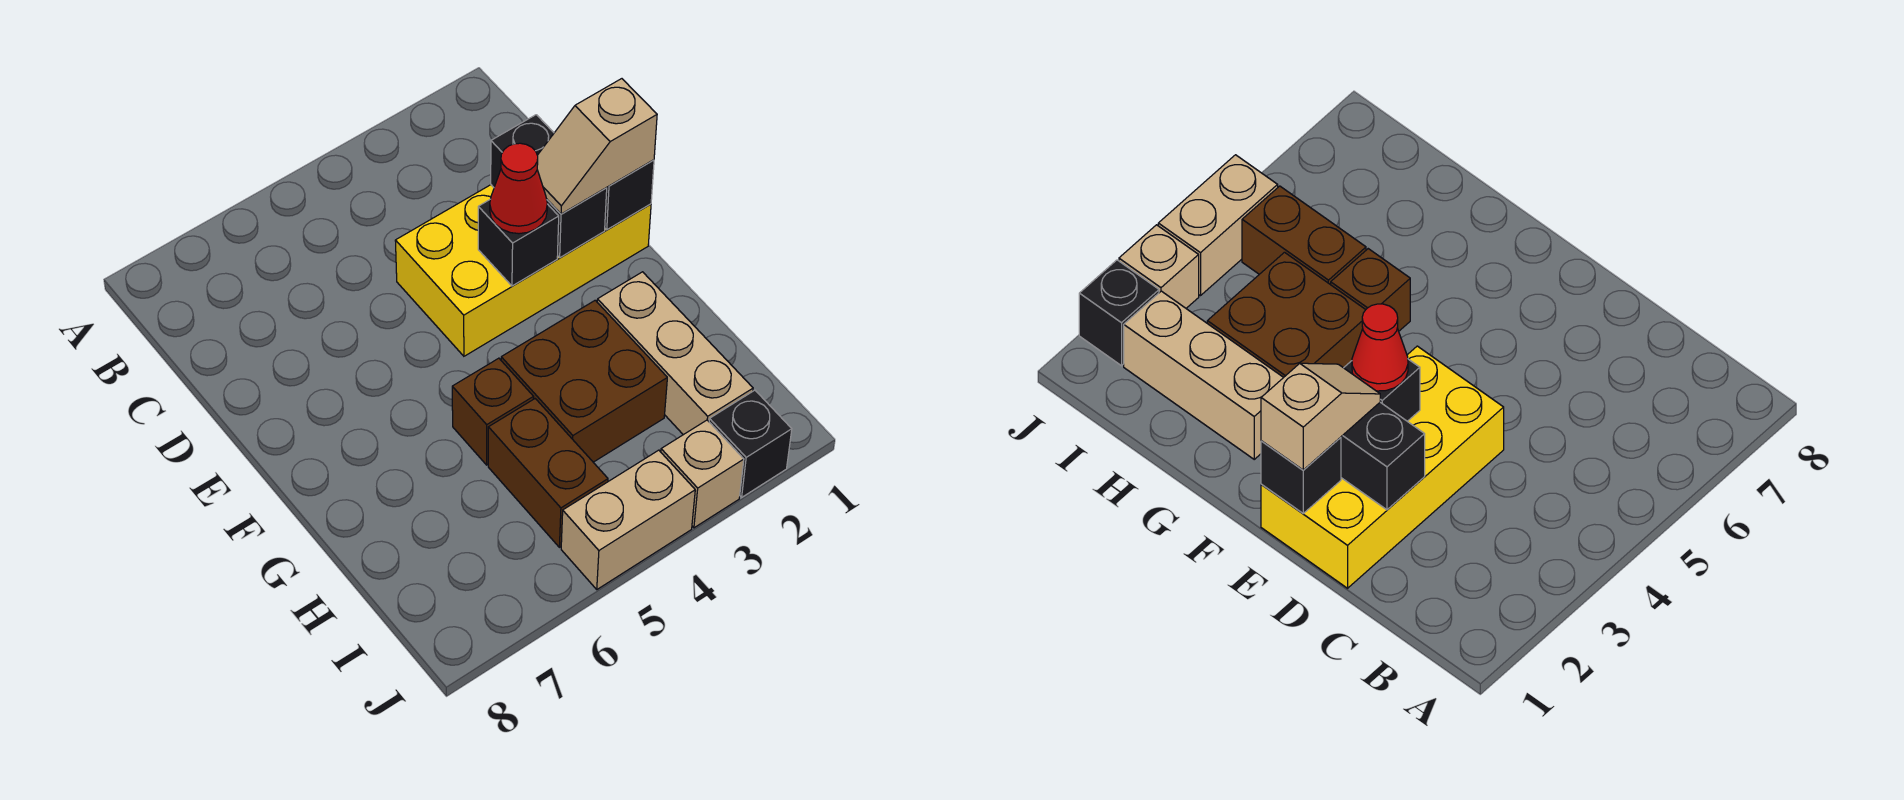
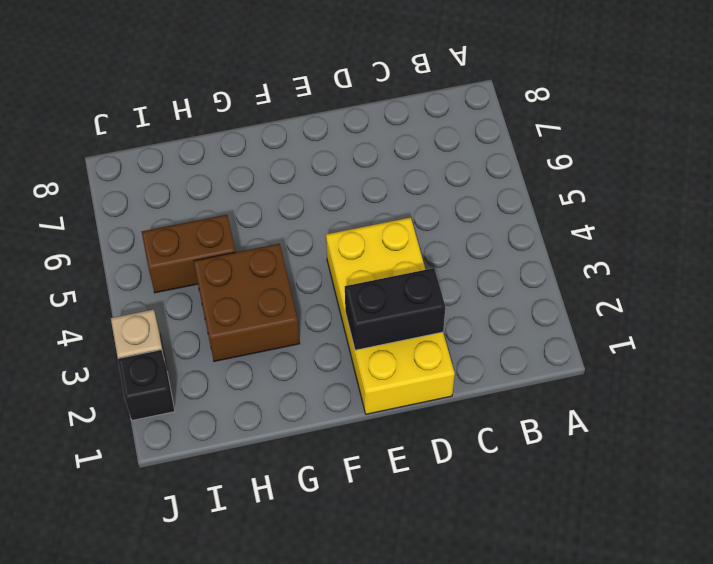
none -> tan brick G2:I2 level 1
none -> brown brick G5 level 1
none -> tan brick J4:J5 level 1

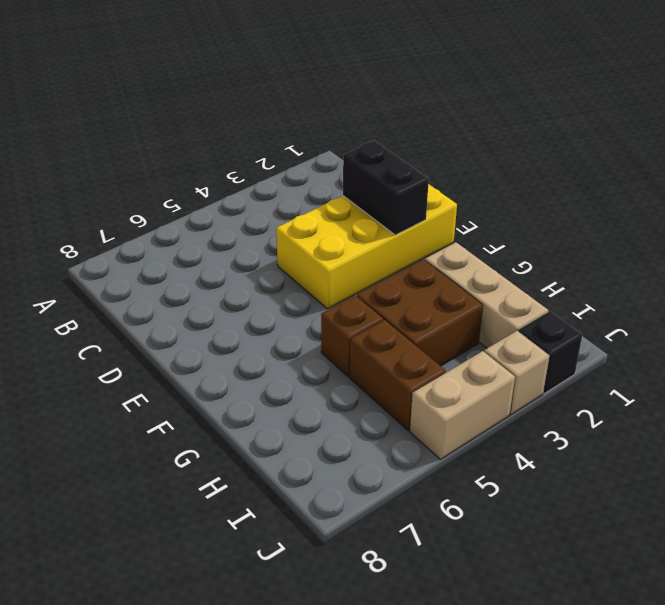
none -> black brick E1 level 2
none -> black brick E3 level 2
none -> tan slope E1:E2 level 3 top 1

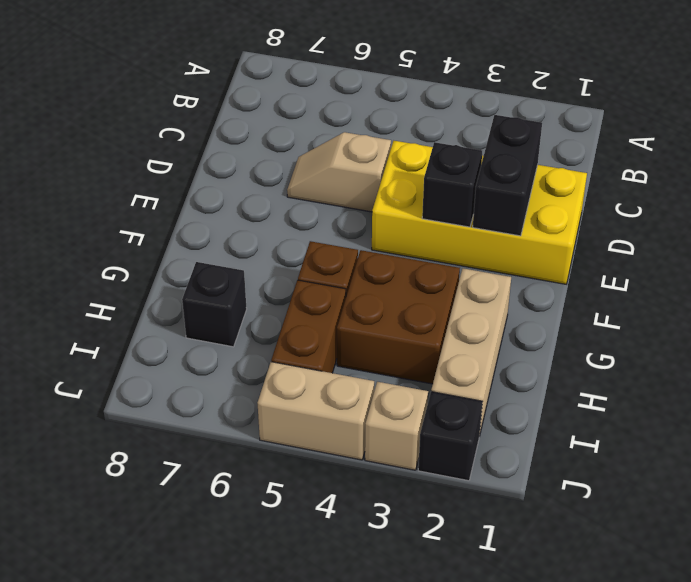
tan slope D5:D6 level 1 top 5 -> tan slope E1:E2 level 3 top 1
black brick H7 level 1 -> black brick E1 level 2
none -> red cone E3 level 3

